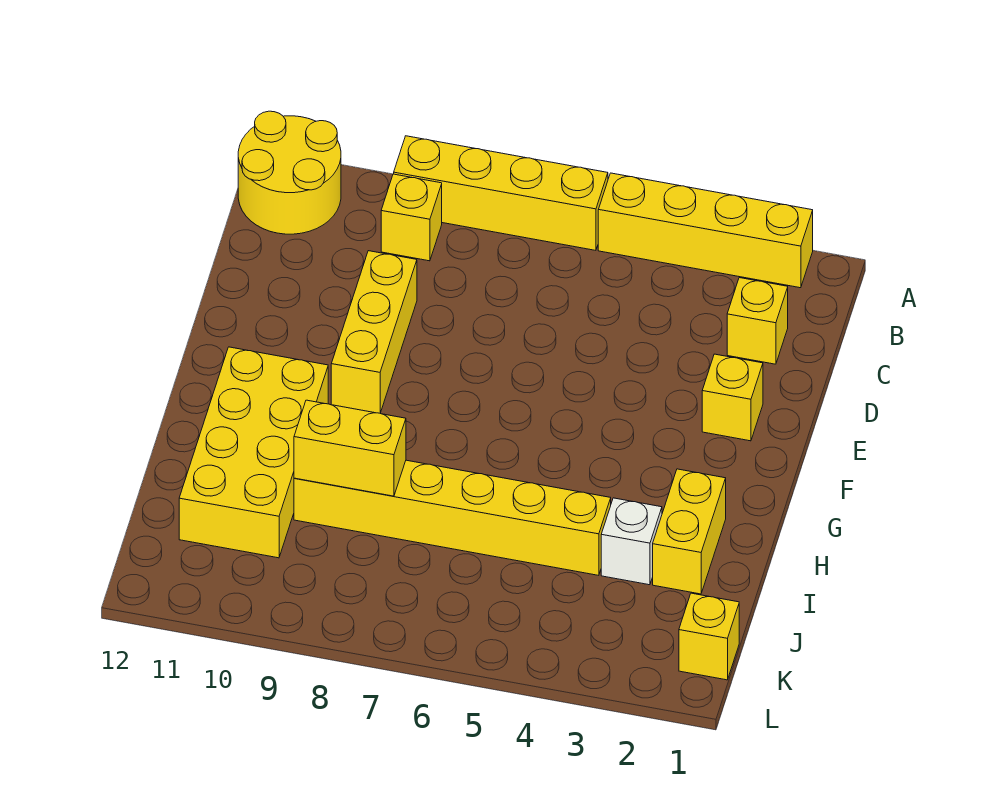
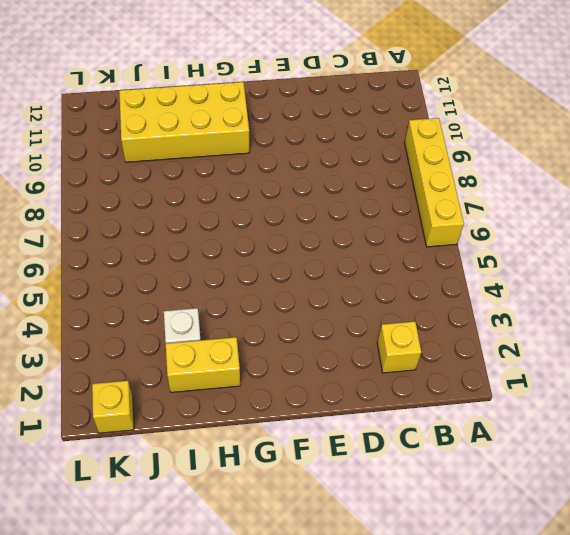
none -> yellow brick A2:A5 level 1
none -> yellow round brick A11:B12 level 1
none -> yellow brick B9 level 1

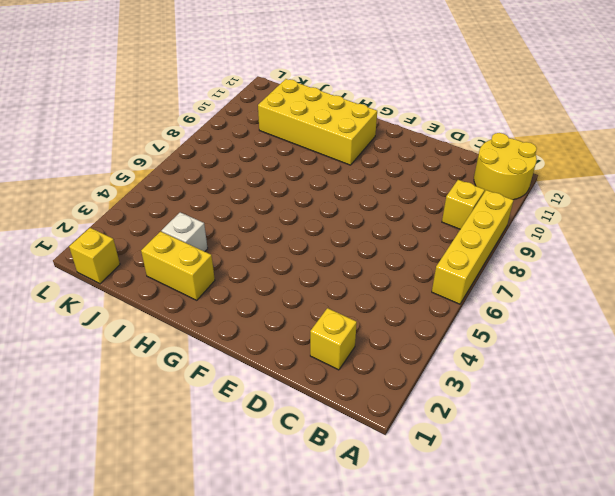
none -> yellow brick A2:A5 level 1
none -> yellow brick D9:F9 level 1
none -> yellow brick E2 level 1

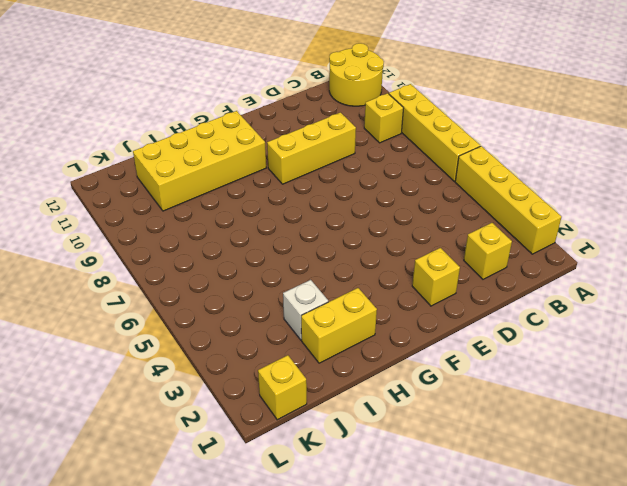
none -> yellow brick I4:I9 level 1
none -> yellow brick I8:I9 level 2

